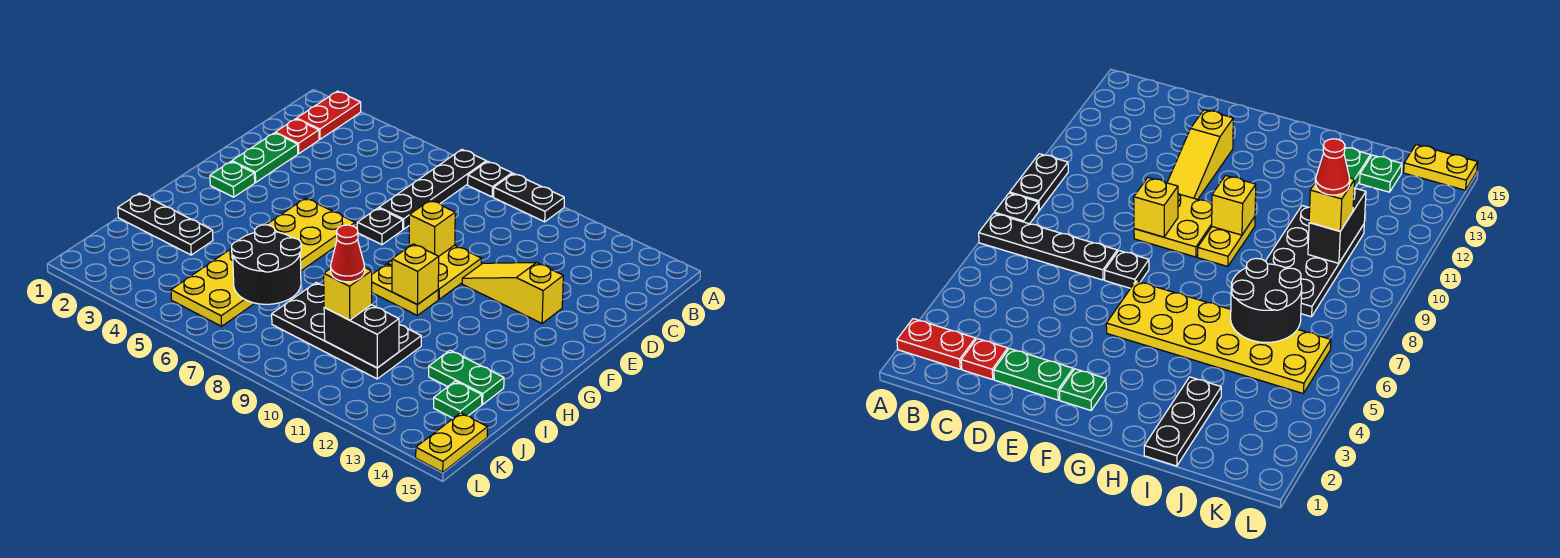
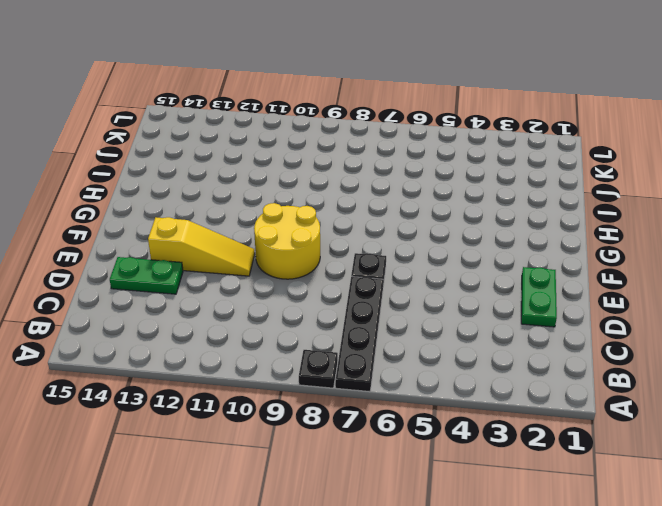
green plate D13:D14 level 1 -> green plate I13:I14 level 1
yellow round brick E9:F10 level 1 -> yellow plate E9:F10 level 1
none -> red plate A2:B2 level 1
none -> black plate A9:A10 level 1
none -> red plate C2 level 1

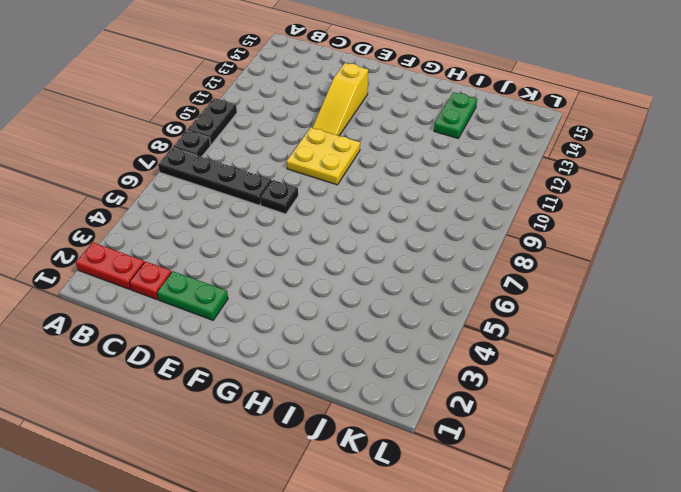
none -> green plate F2 level 1
none -> yellow plate F5:K6 level 1
none -> yellow plate G9:G10 level 1

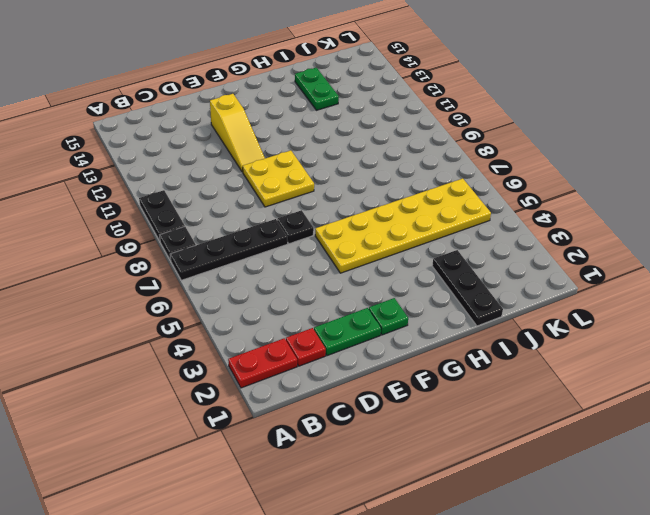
none -> yellow plate G9:G10 level 1
none -> black plate I8:J11 level 1
none -> green plate J14 level 1

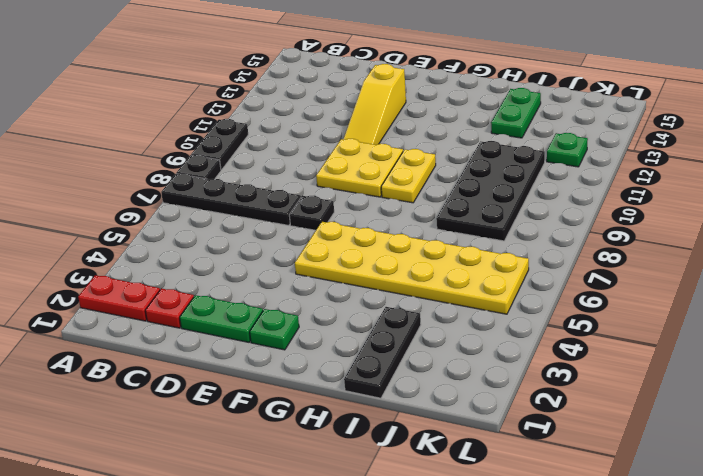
green plate K12 level 1 -> green plate J14 level 1
none -> yellow plate K15:L15 level 1
none -> yellow brick E9 level 2
none -> yellow brick G10 level 2

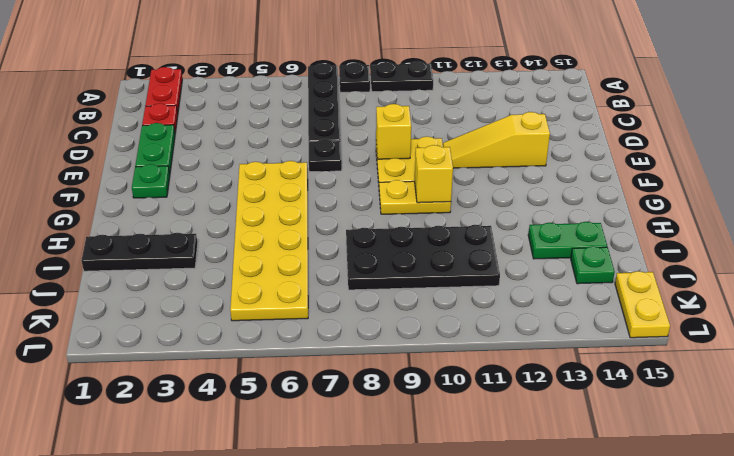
none -> black round brick I6:J7 level 2
none -> black brick J10:J11 level 2
none -> yellow brick J10 level 3

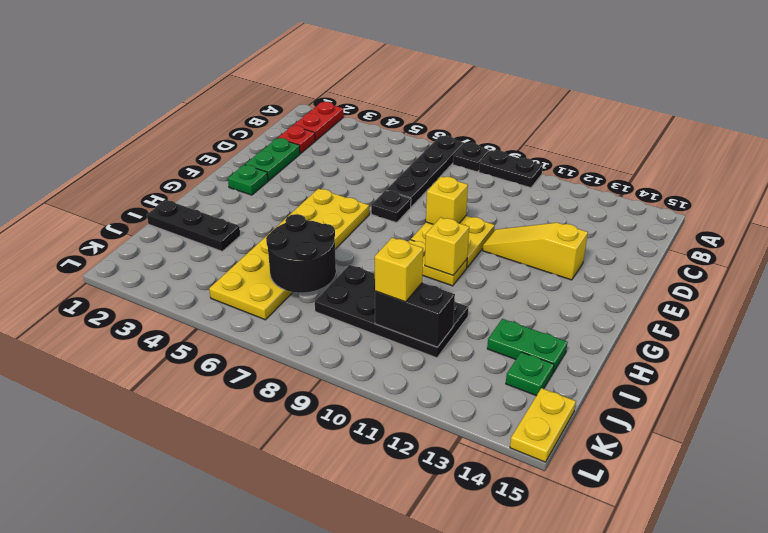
none -> red cone J10 level 4

